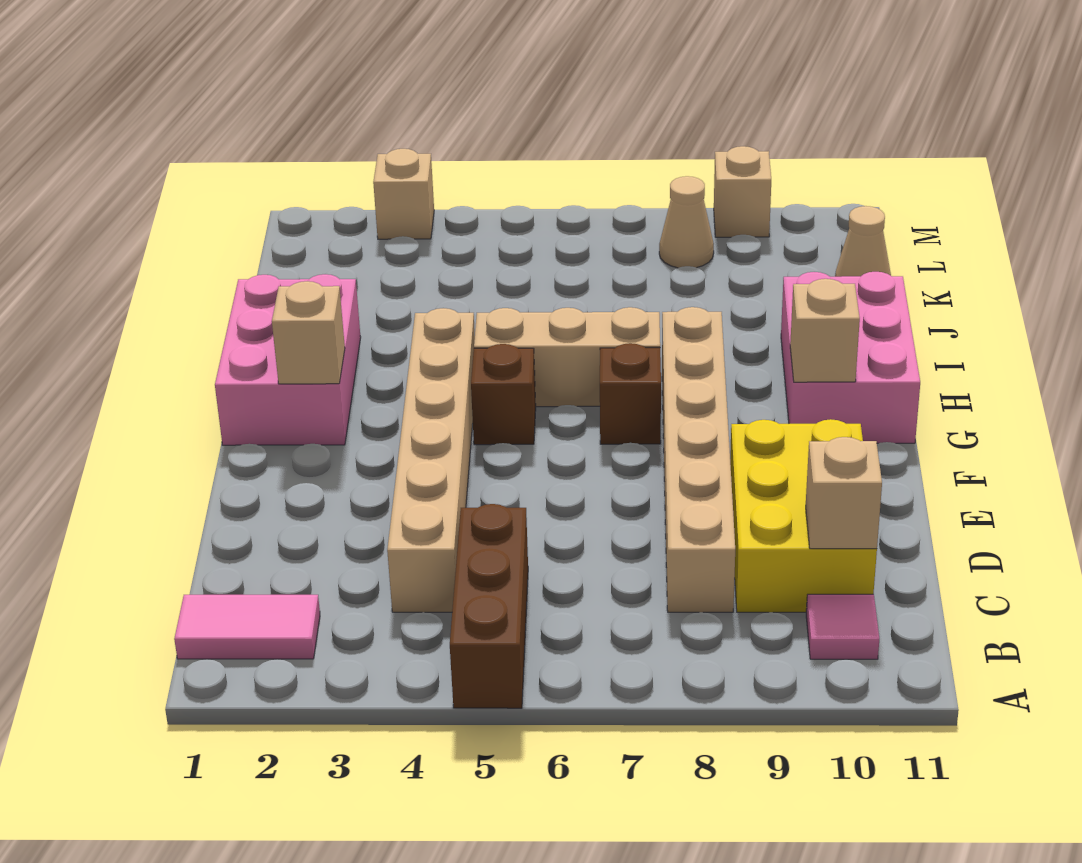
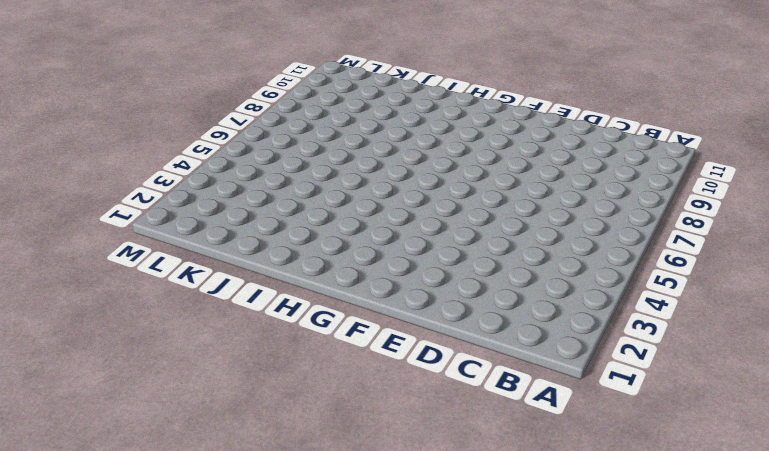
none -> brown brick A5:C5 level 1
none -> pink tile B1:B2 level 1
none -> pink tile B10 level 1

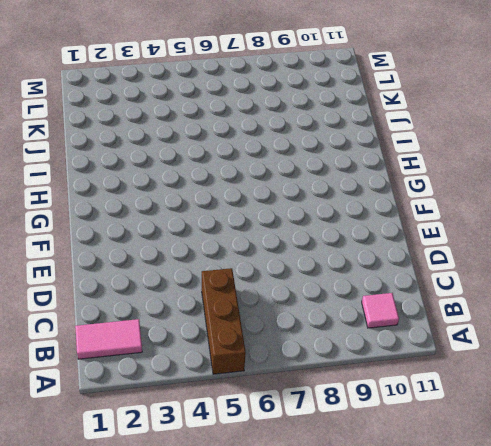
none -> tan brick C4:H4 level 1
none -> tan brick C8:H8 level 1
none -> yellow brick C9:E10 level 1

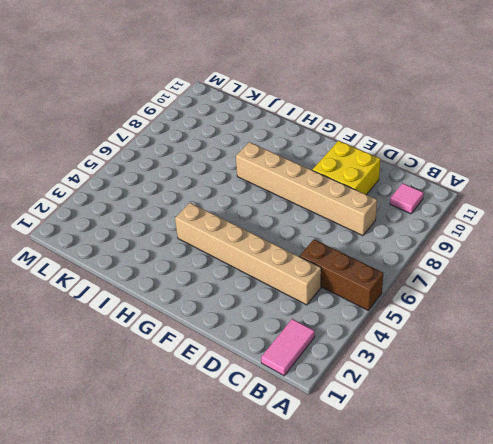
yellow brick D9:E10 level 1 -> yellow brick C9:E10 level 1
none -> pink brick G1:I2 level 1
none -> brown brick G5 level 1
none -> brown brick G7 level 1

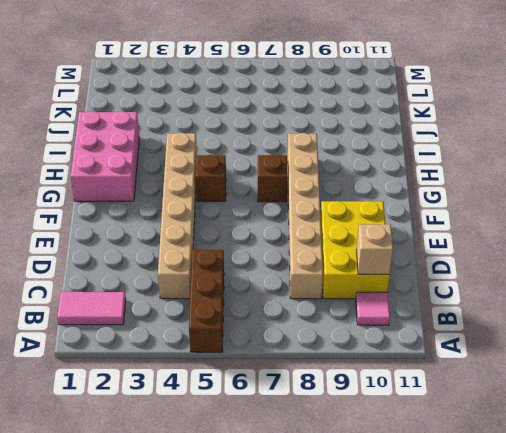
none -> pink brick G10:I11 level 1
none -> tan brick H5:H7 level 1
none -> tan cone K11 level 1

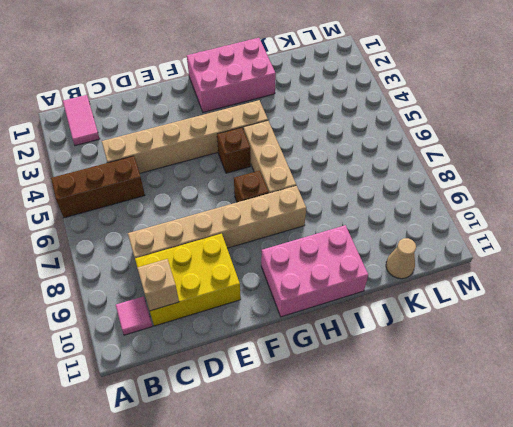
none -> tan cone L8 level 1
none -> tan brick M3 level 1
none -> tan brick M9 level 1

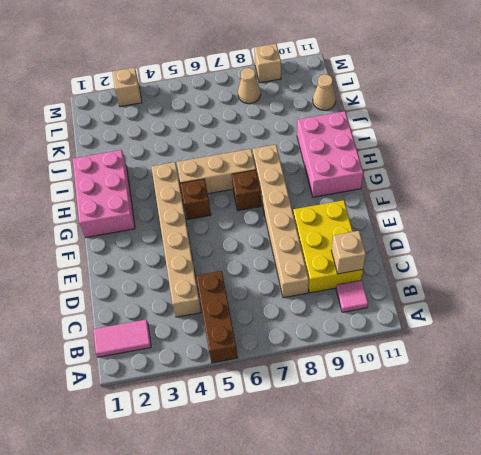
none -> tan brick G2 level 2
none -> tan brick G10 level 2

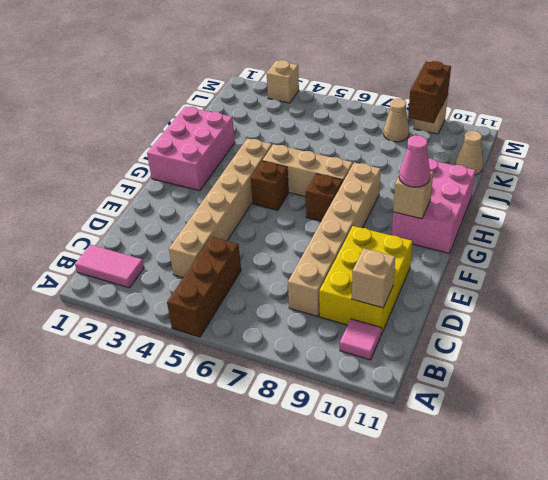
pink cone G10 level 3 -> none
brown brick L9:M9 level 2 -> none
none -> tan brick G2 level 2

